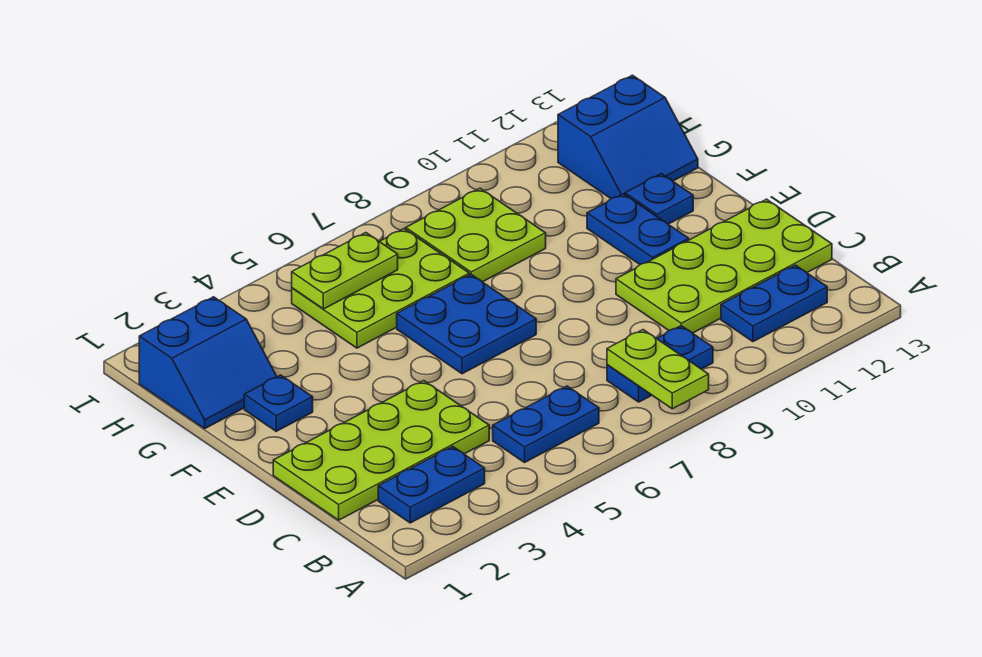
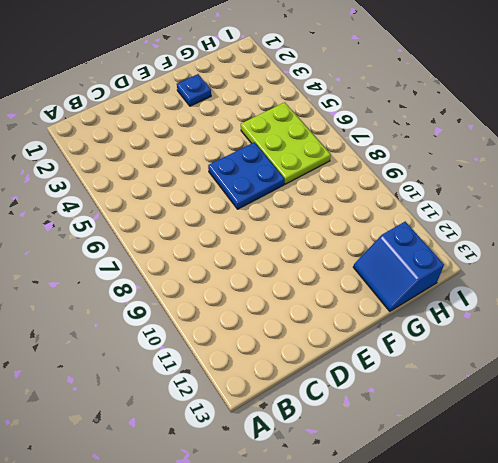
none -> blue plate B2:B3 level 1
none -> blue plate B5:B6 level 1
none -> blue plate B8:B9 level 1

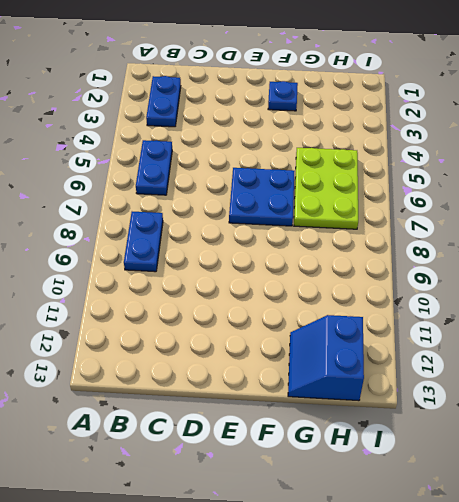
none -> blue plate B11:B12 level 1
none -> lime plate C1:D4 level 1
none -> lime plate C10:D13 level 1

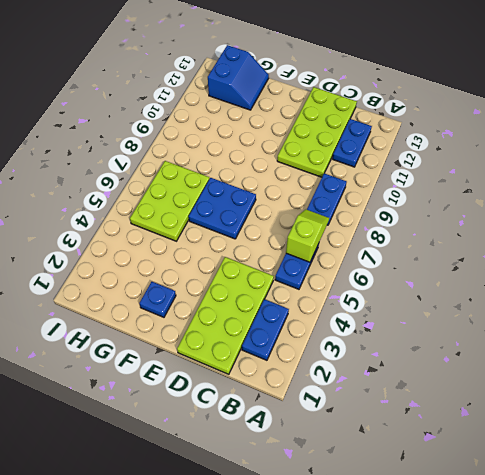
lime slope B6:B7 level 2 top 6 -> none
none -> blue plate E11:F11 level 1
none -> blue plate F12 level 1
none -> blue slope G1:H2 level 1 top H

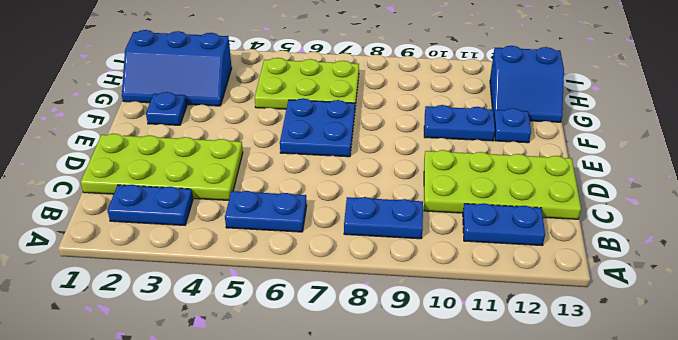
blue plate F10:F11 level 1 -> blue plate E11:F11 level 1
blue slope G1:H3 level 1 top H -> blue slope G1:H2 level 1 top H
none -> lime plate G8:H9 level 1
none -> lime plate A8:B8 level 2
none -> lime plate H5:H6 level 2

